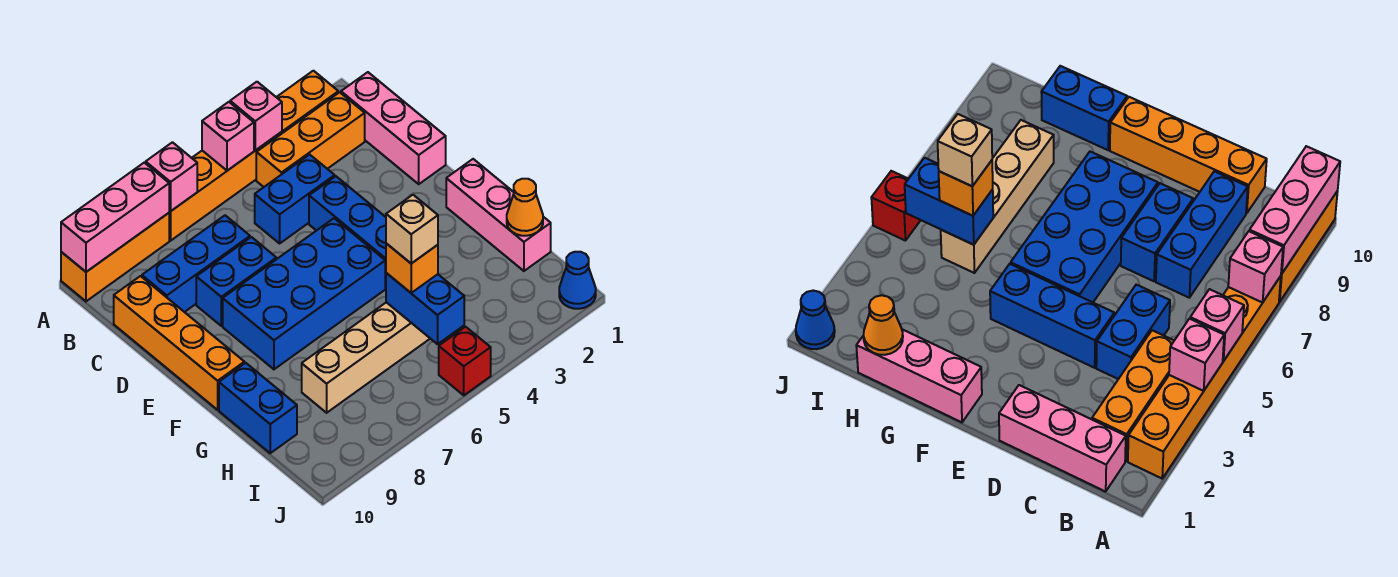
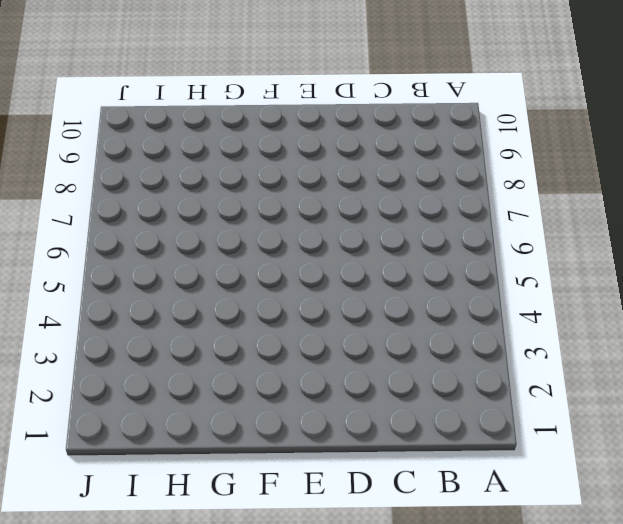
none -> orange brick A2:A7 level 1
none -> orange brick A8:A10 level 1
none -> pink brick B1:D1 level 1

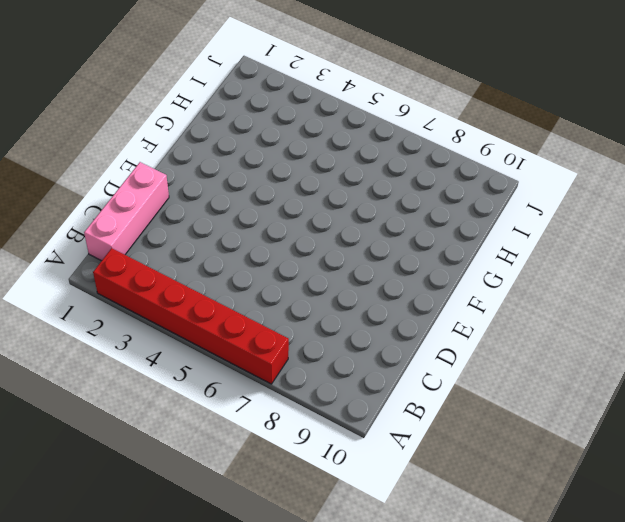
red brick A2:A7 level 1 -> orange brick A2:A7 level 1
none -> orange brick A8:A10 level 1
none -> orange brick B2:B4 level 1
none -> blue brick C4:C5 level 1

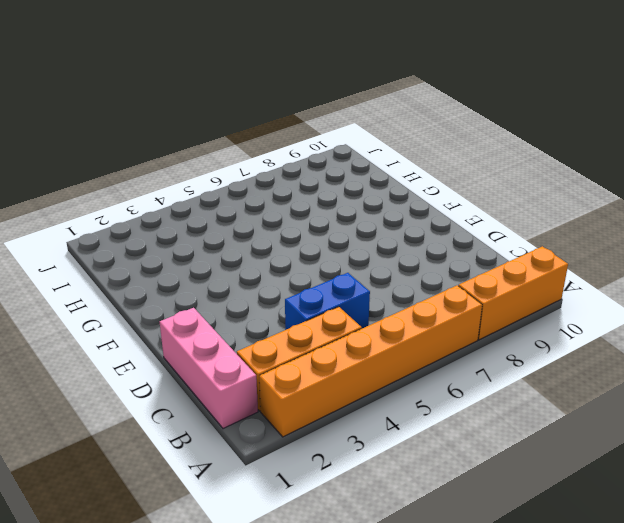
none -> blue brick C7:C9 level 1
none -> orange brick C10:F10 level 1
none -> blue brick D4:F4 level 1

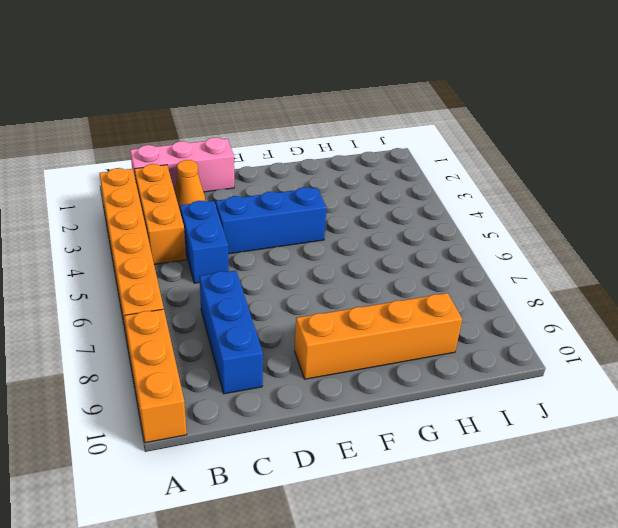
orange cone C2 level 1 -> orange cone H1 level 2
orange brick E9:H9 level 1 -> orange brick C10:F10 level 1
none -> blue brick D7:D8 level 1
none -> blue brick E5:F8 level 1
none -> pink brick F1:H1 level 1

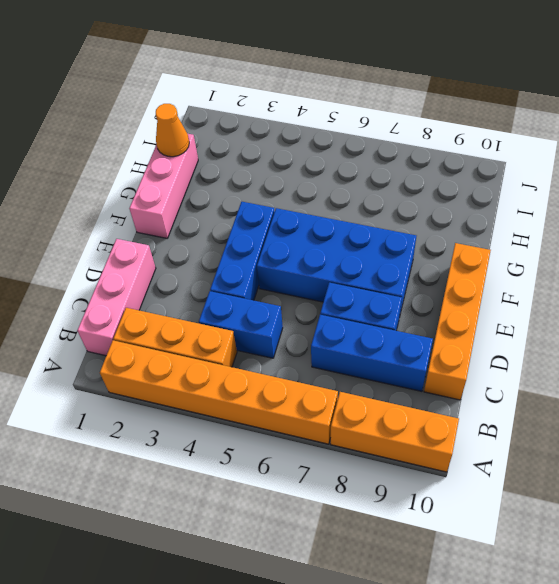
none -> blue brick G10:H10 level 1
none -> tan brick H5:H8 level 1
none -> blue cone J1 level 1

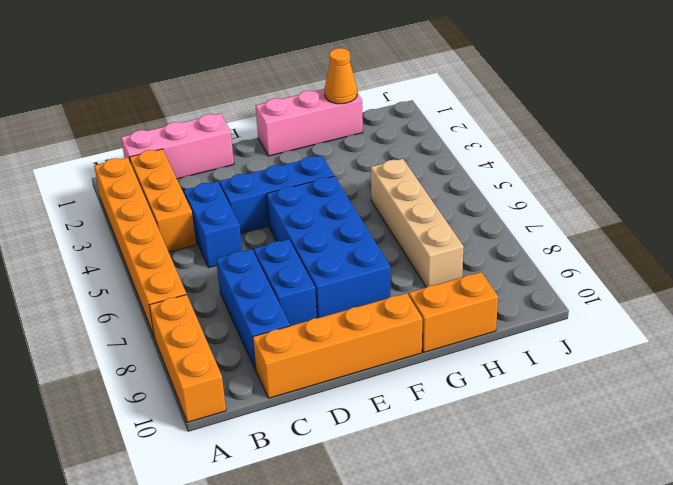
orange brick G10:H10 level 1 -> blue brick G10:H10 level 1
none -> blue cone J1 level 1
none -> red brick J5 level 1
none -> pink brick A4 level 2

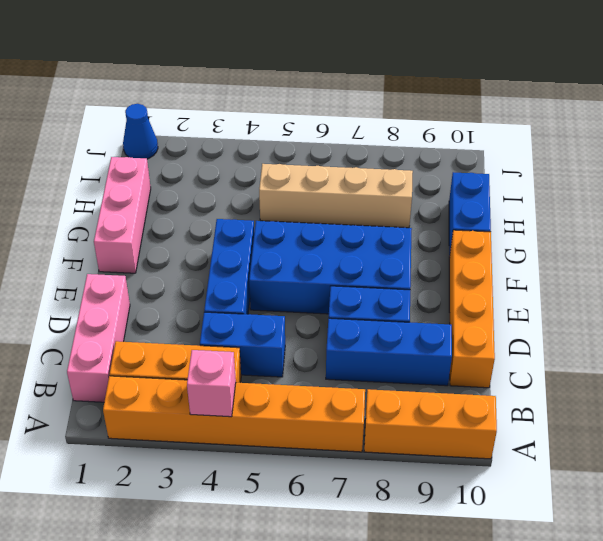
none -> red brick J5 level 1
none -> pink brick A5 level 2
none -> pink brick A7 level 2

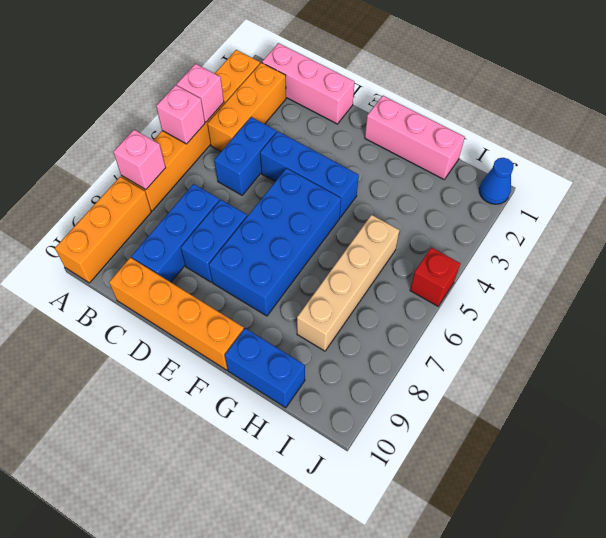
none -> pink brick A8:A10 level 2
none -> orange cone H1 level 2
none -> blue brick H5:I5 level 2

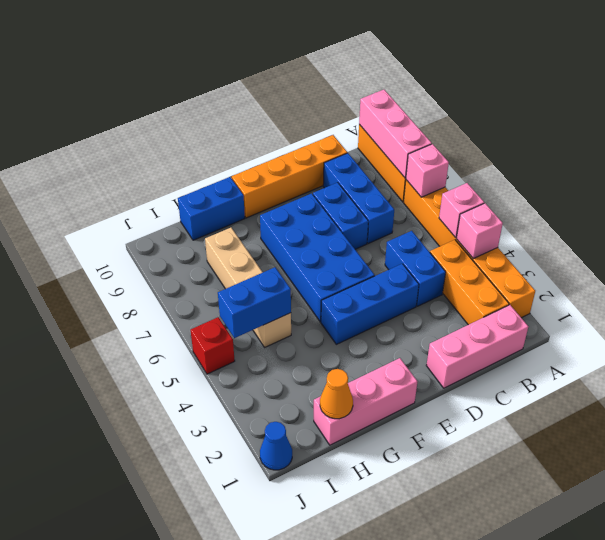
none -> orange brick H5 level 3
none -> tan brick H5 level 4

